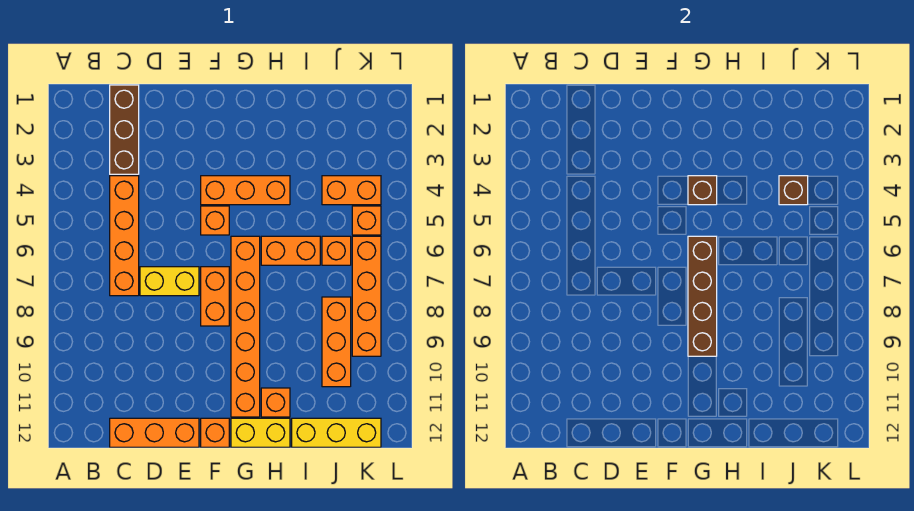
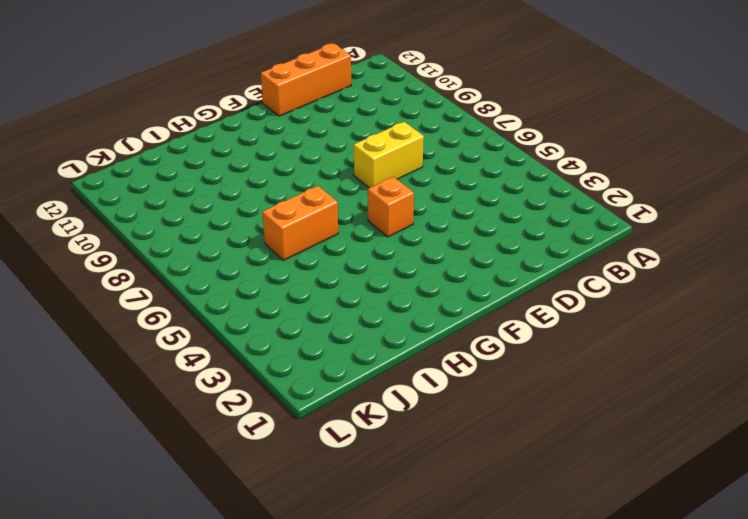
none -> brown brick C1:C3 level 1
none -> orange brick C4:C7 level 1
none -> orange brick F4:H4 level 1

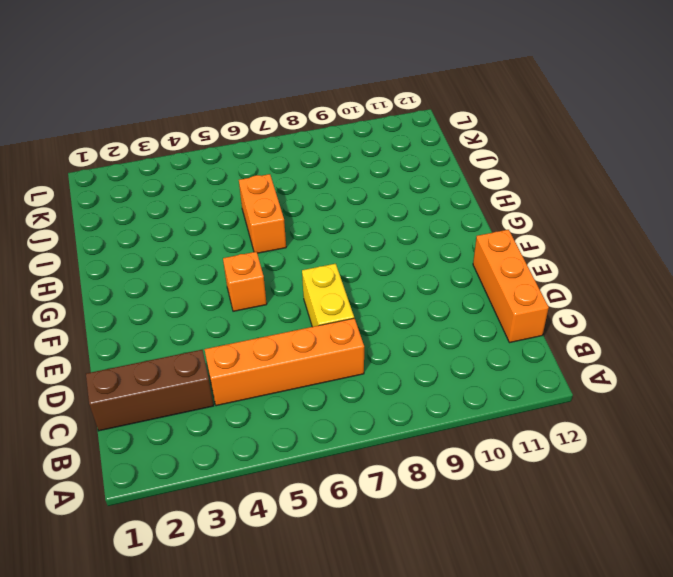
none -> orange brick F4:H4 level 1
none -> orange brick F7:F8 level 1
none -> orange brick F12 level 1

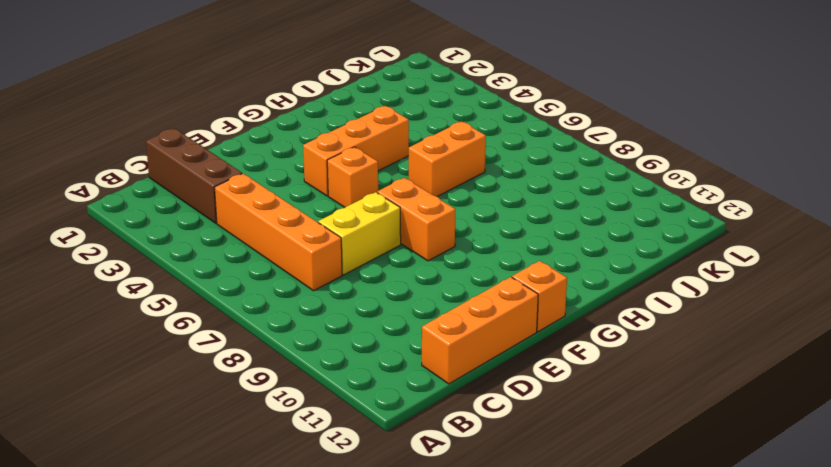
none -> orange brick G6:G11 level 1
none -> yellow brick G12:H12 level 1
none -> orange brick H11 level 1

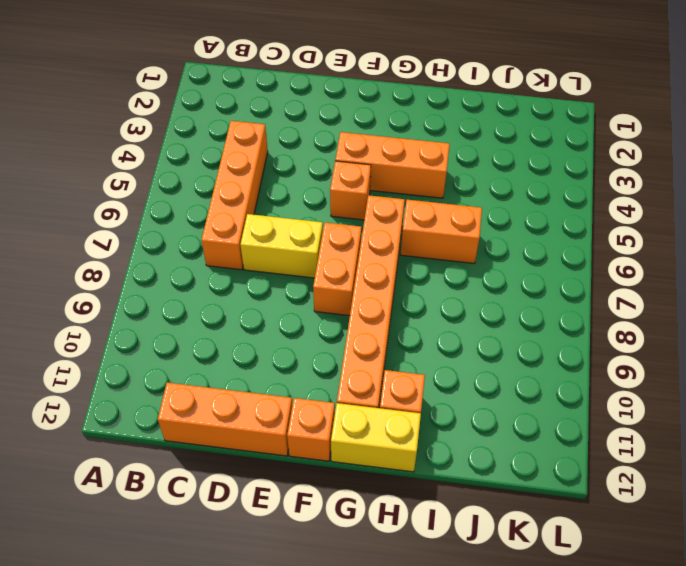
none -> brown brick C1:C3 level 1
none -> yellow brick I12:K12 level 1
none -> orange brick J4:K4 level 1

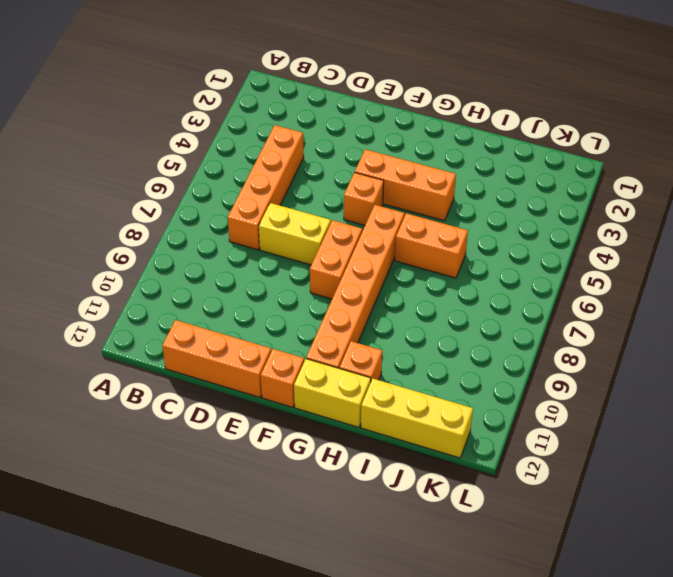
none -> brown brick C1:C3 level 1
none -> orange brick J4:K4 level 1
none -> orange brick J6 level 1

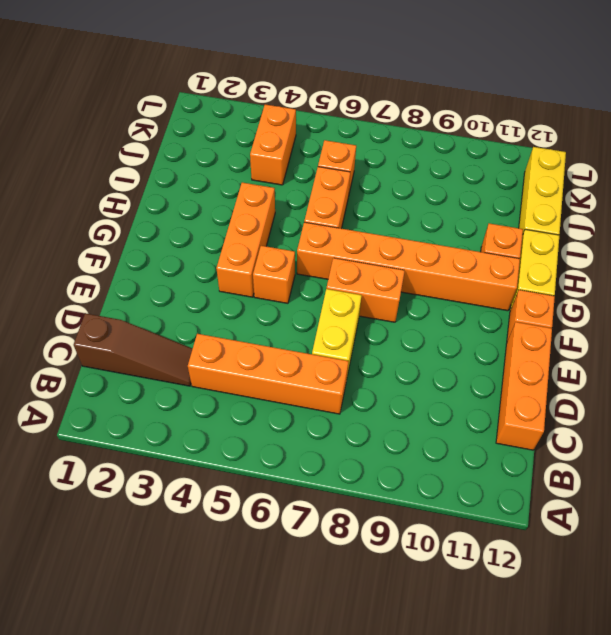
brown slope C1:C3 level 1 top 1 -> brown brick C1:C3 level 1
none -> orange brick J8:J10 level 1
none -> orange brick K5 level 1
none -> orange brick K6:K9 level 1

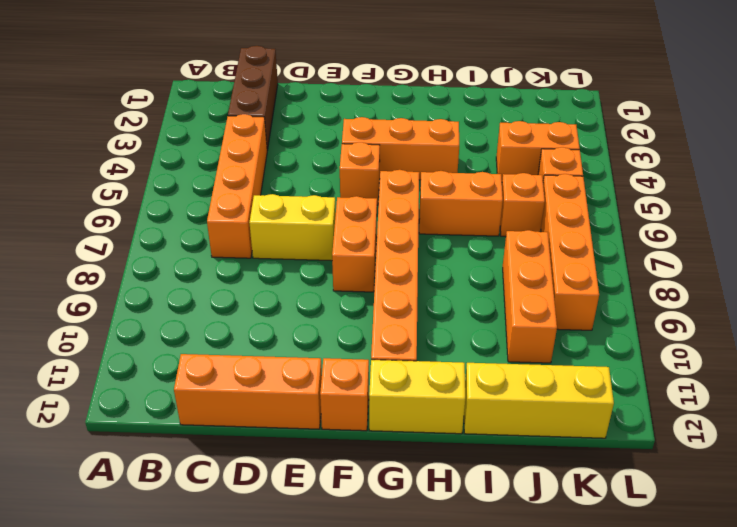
none -> orange brick H11 level 1
none -> brown brick G4 level 2
none -> brown brick G6:G9 level 2

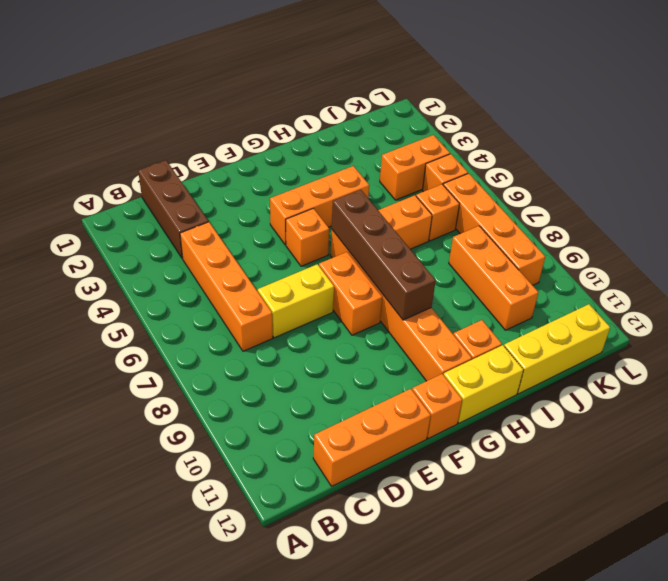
none -> brown brick G4 level 2
none -> brown brick J4 level 2

